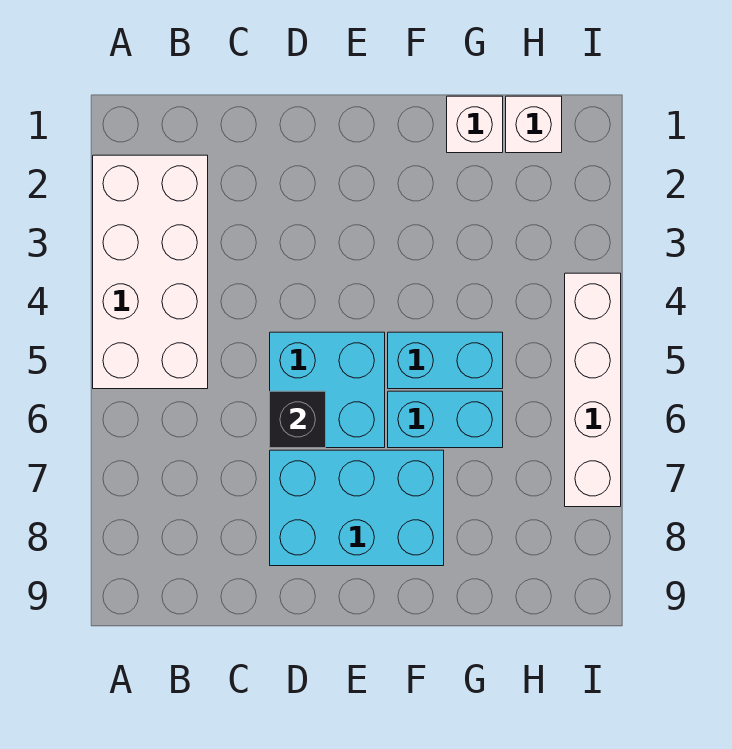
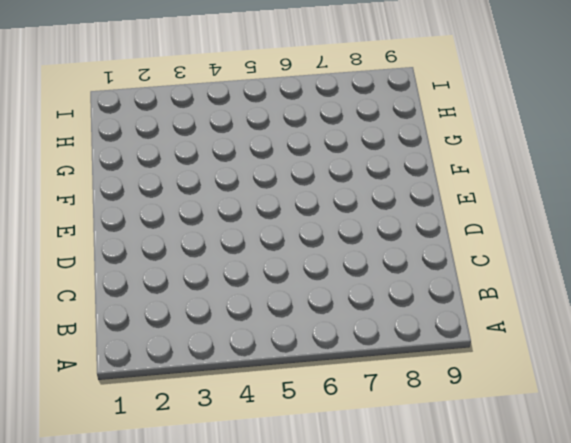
none -> white brick A2:B5 level 1
none -> cyan brick D5:E6 level 1

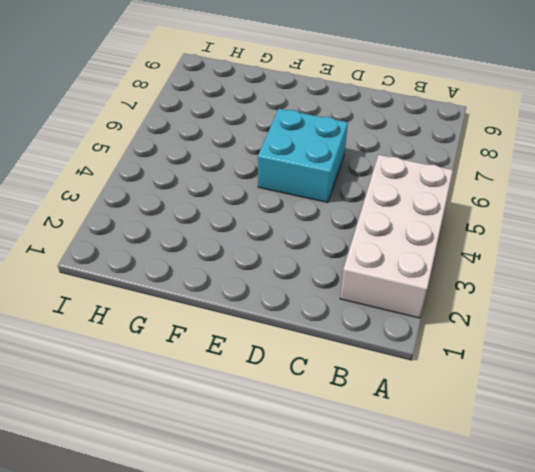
none -> cyan brick D7:F8 level 1
none -> cyan brick F5:G5 level 1

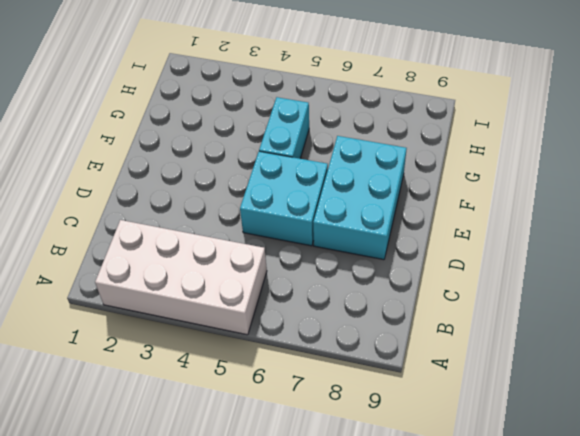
none -> cyan brick F6:G6 level 1
none -> white brick G1 level 1

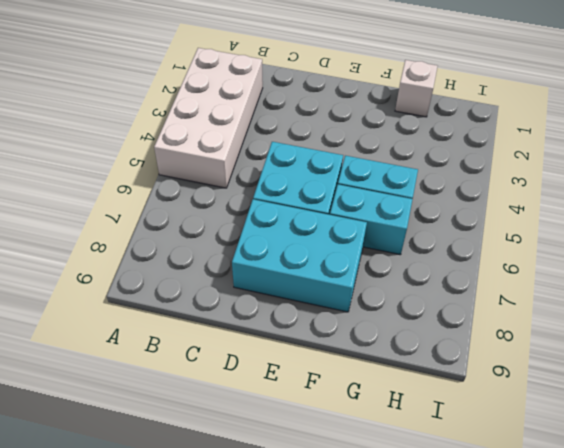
none -> white brick H1 level 1
none -> white brick I4:I7 level 1

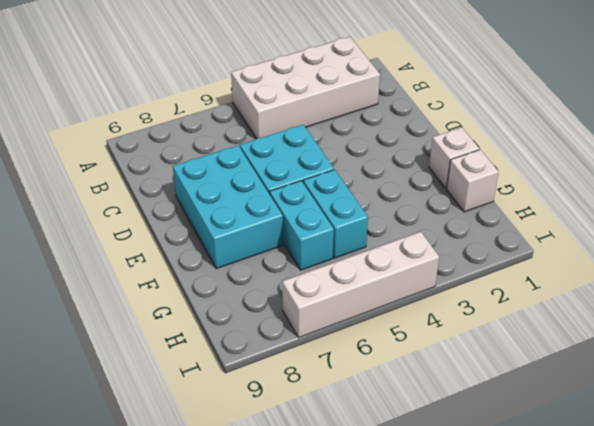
white brick F1 level 1 -> white brick H1 level 1
none -> black brick D6 level 2

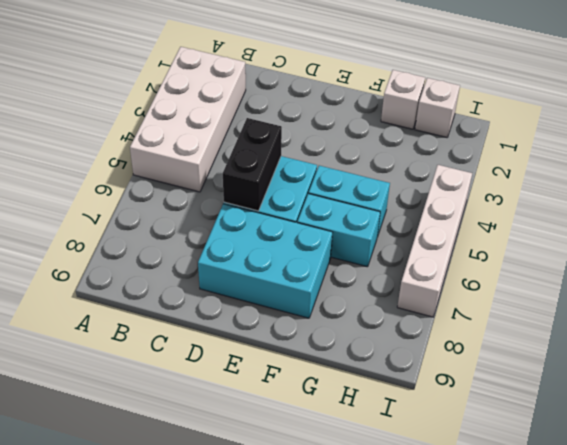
black brick D5:D6 level 2 -> black brick D6 level 2

